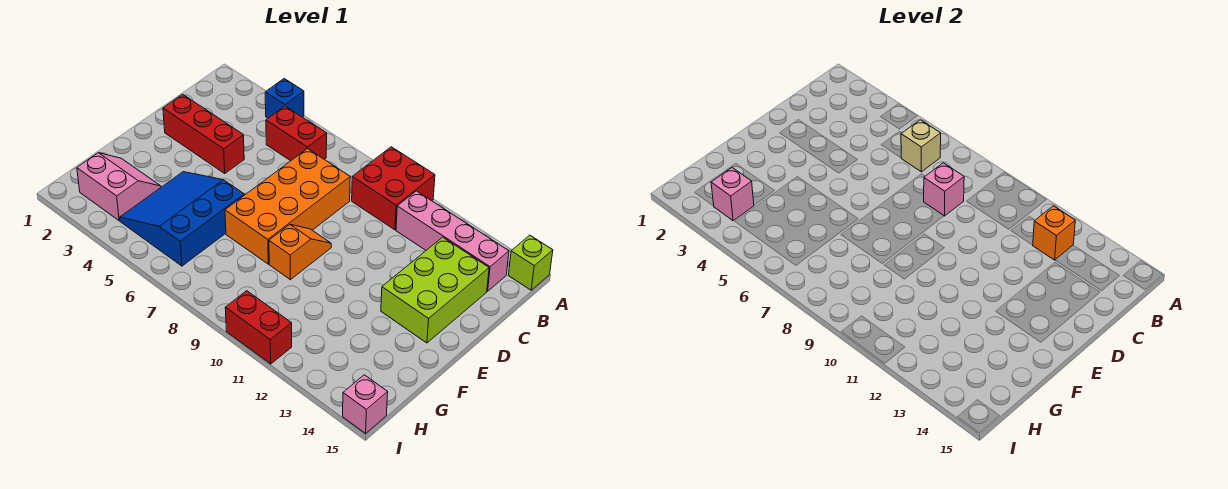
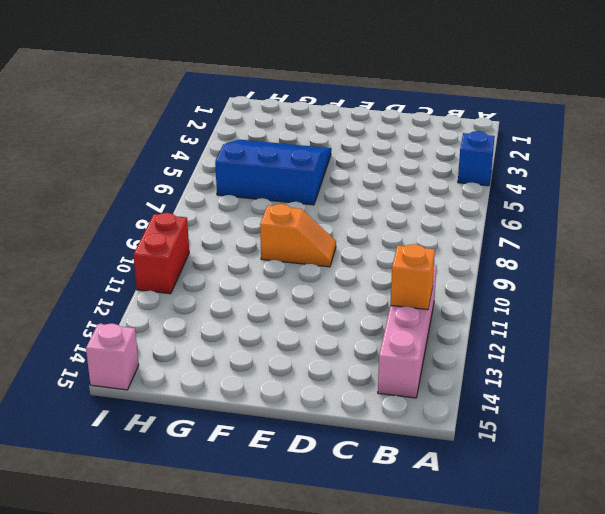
none -> red brick A9:B10 level 1
none -> lime brick A15 level 1
none -> red brick B5:B6 level 1

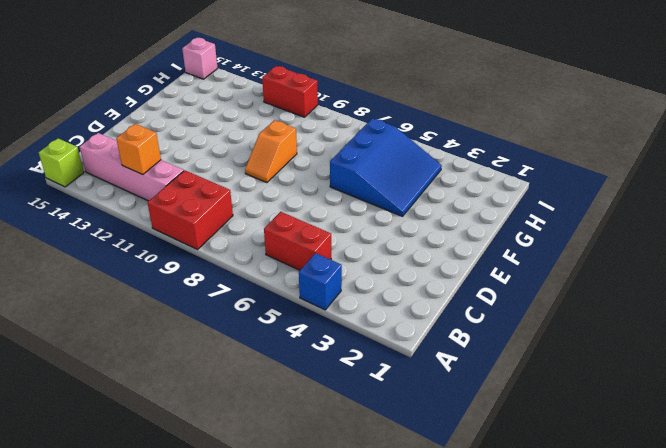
none -> orange brick C7:F8 level 1
none -> lime brick C13:E14 level 1
none -> red brick D2:D4 level 1

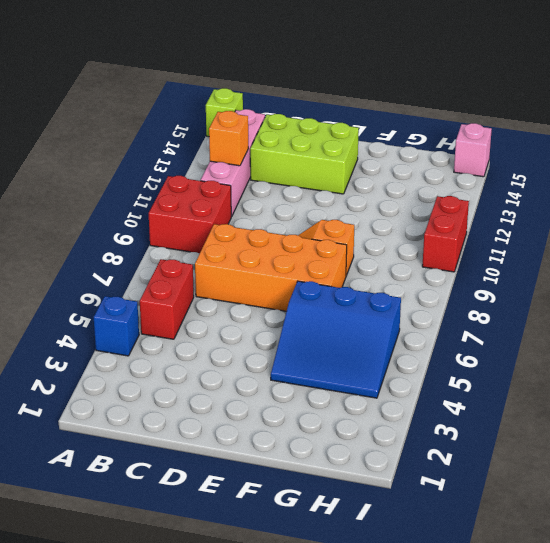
none -> red brick D2:D4 level 1
none -> pink slope G2:H3 level 1 top H
none -> tan brick B6 level 2

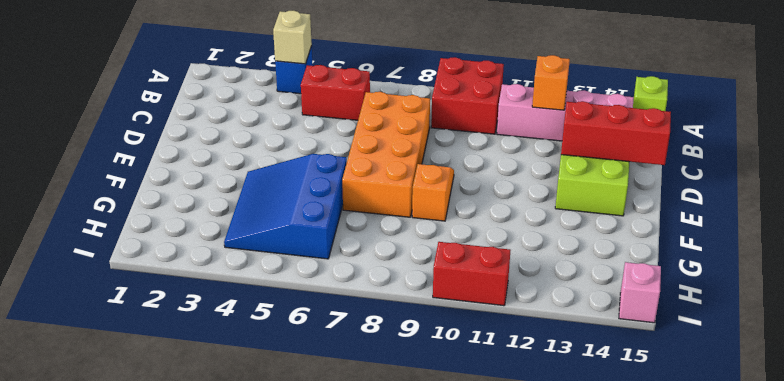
tan brick A4 level 2 -> tan brick B6 level 2
red brick D13:D15 level 2 -> red brick D2:D4 level 1
none -> pink slope G2:H3 level 1 top H
none -> pink brick C8 level 2
none -> pink brick H3 level 2

